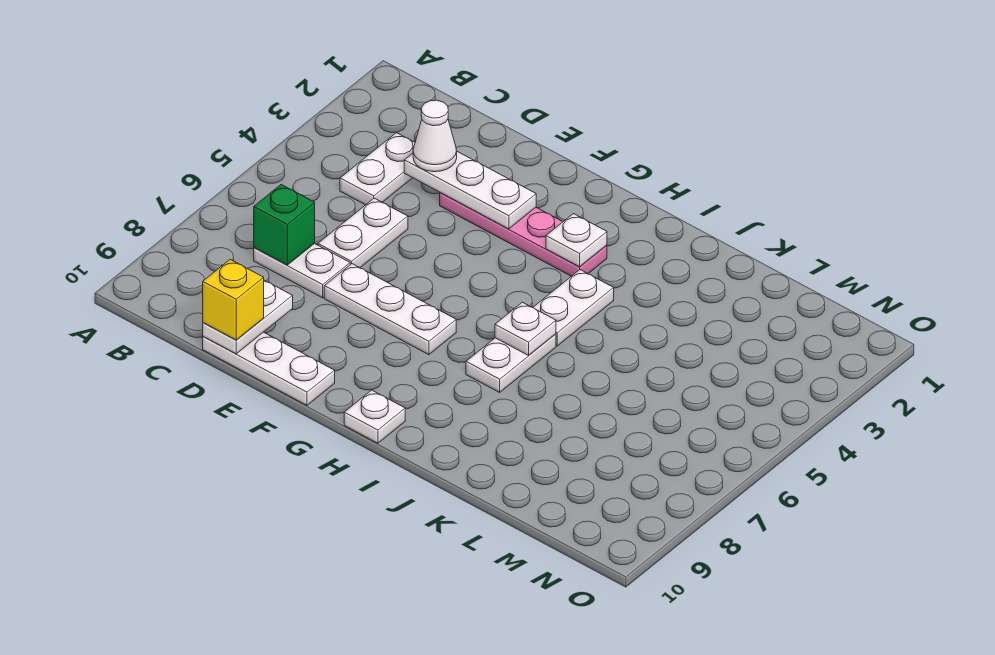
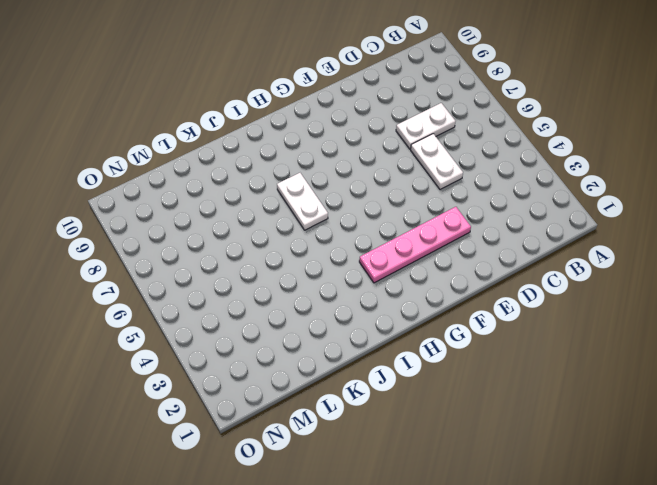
none -> white plate C3:C4 level 1
none -> white plate D10:F10 level 1
none -> white plate E7:G7 level 1

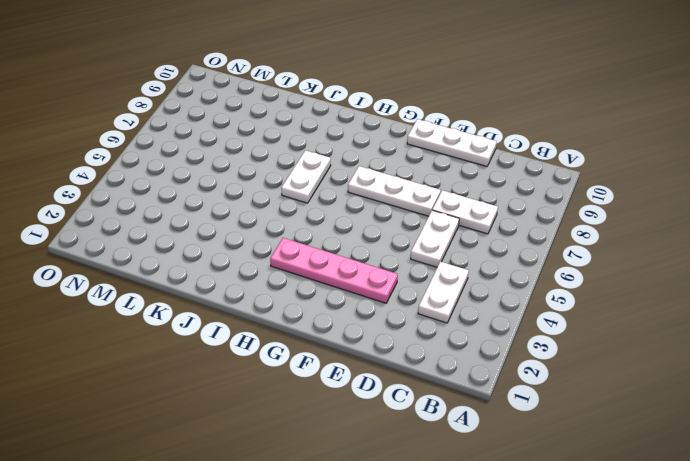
none -> white plate H10 level 1
none -> white plate I4:I5 level 1
none -> green brick C7 level 2

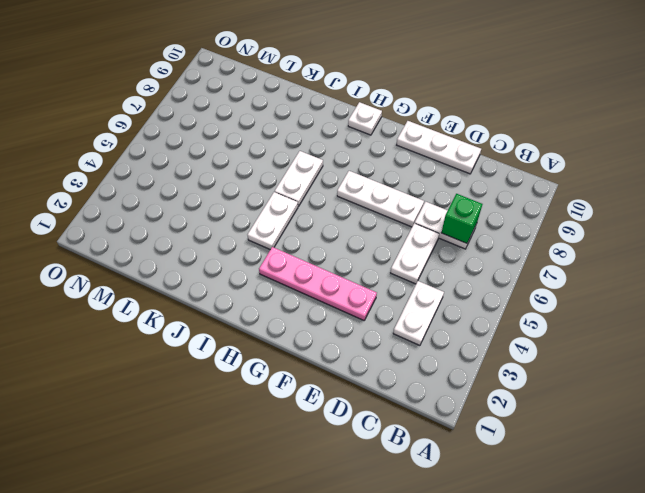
none -> white plate D3:F3 level 2
none -> white plate D9:D10 level 2
none -> white plate H3 level 2

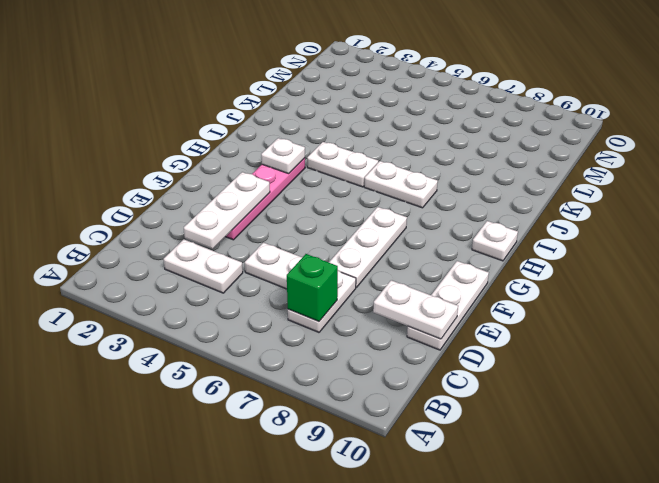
none -> white plate I6 level 2
none -> white cone D3 level 3
none -> yellow brick D10 level 3

